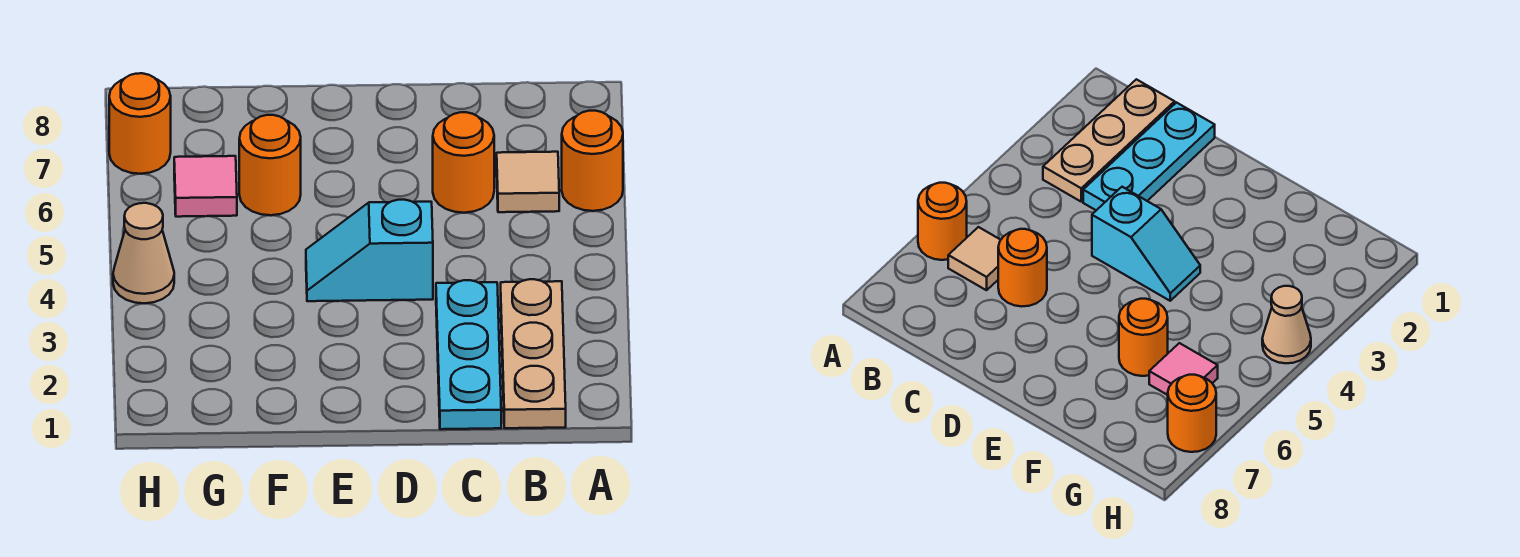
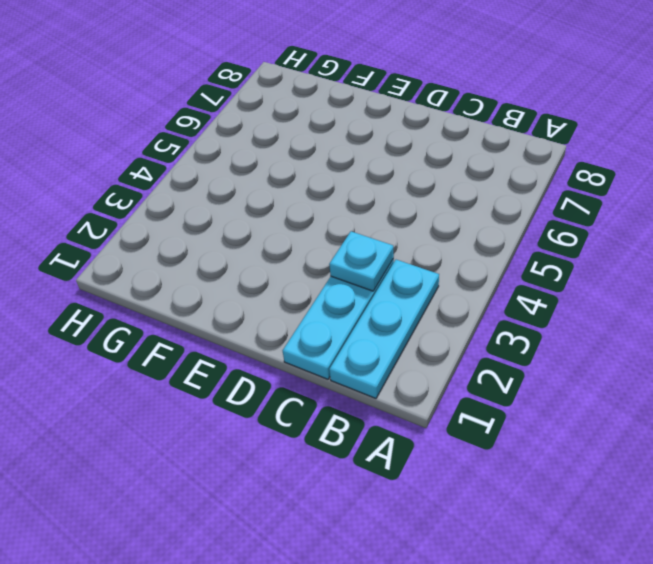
cyan plate B1:B3 level 1 -> tan plate B1:B3 level 1
cyan plate C3 level 2 -> none
none -> orange round brick A6 level 1
none -> tan tile B6 level 1

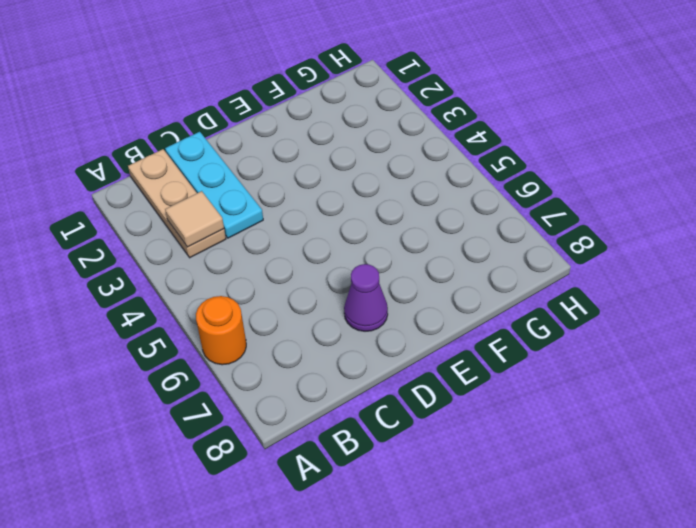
tan tile B3 level 2 -> tan tile B6 level 1
purple cone D7 level 1 -> none
none -> orange round brick C6 level 1
none -> cyan slope D4:E4 level 1 top D

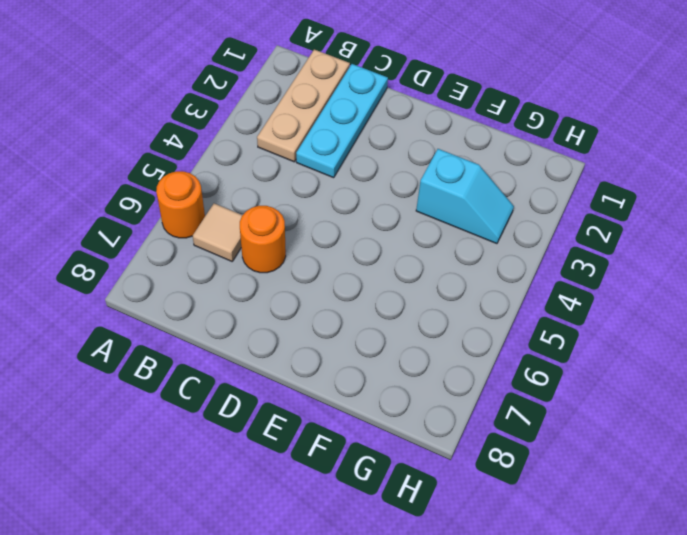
cyan slope F3:G3 level 1 top F -> cyan slope D4:E4 level 1 top D
none -> orange round brick F6 level 1
none -> pink tile G6 level 1

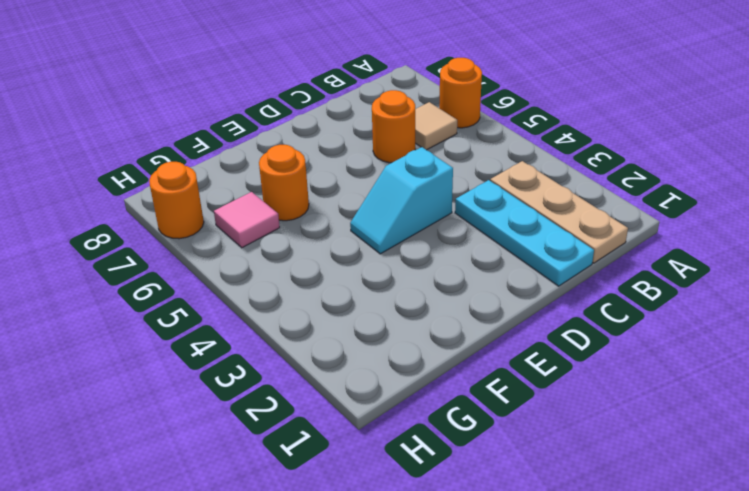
none -> tan cone H4 level 1

